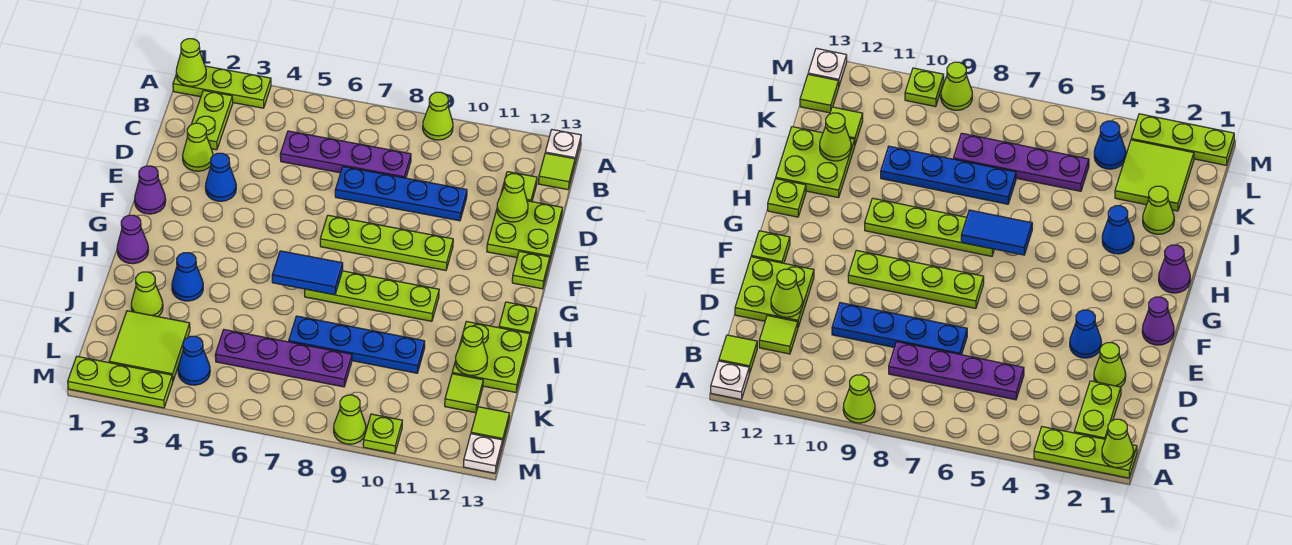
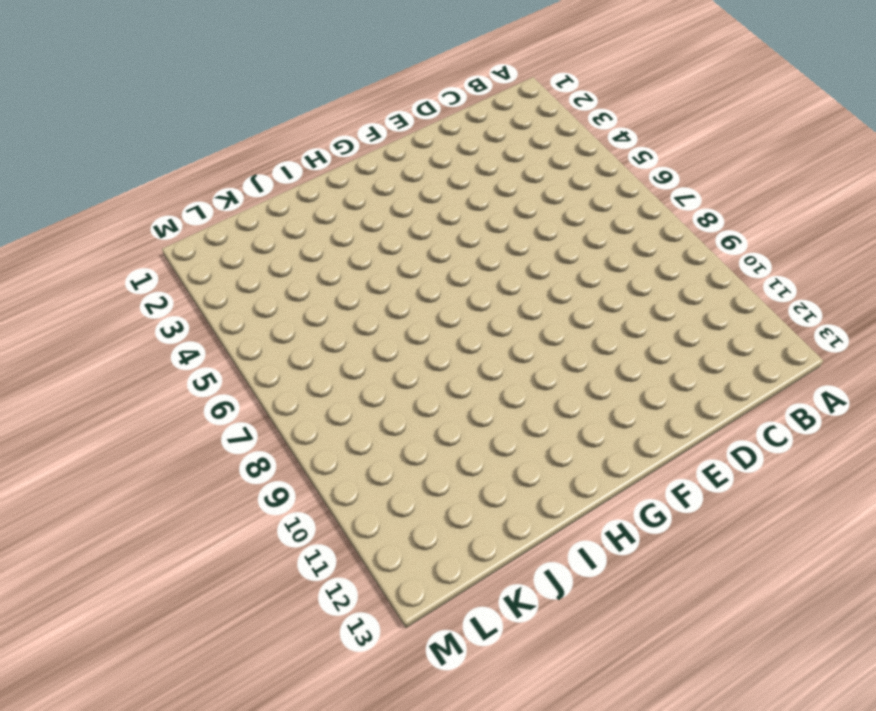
none -> lime plate A1:A3 level 1
none -> lime cone A9 level 1
none -> white plate A13 level 1
none -> lime plate B2:C2 level 1

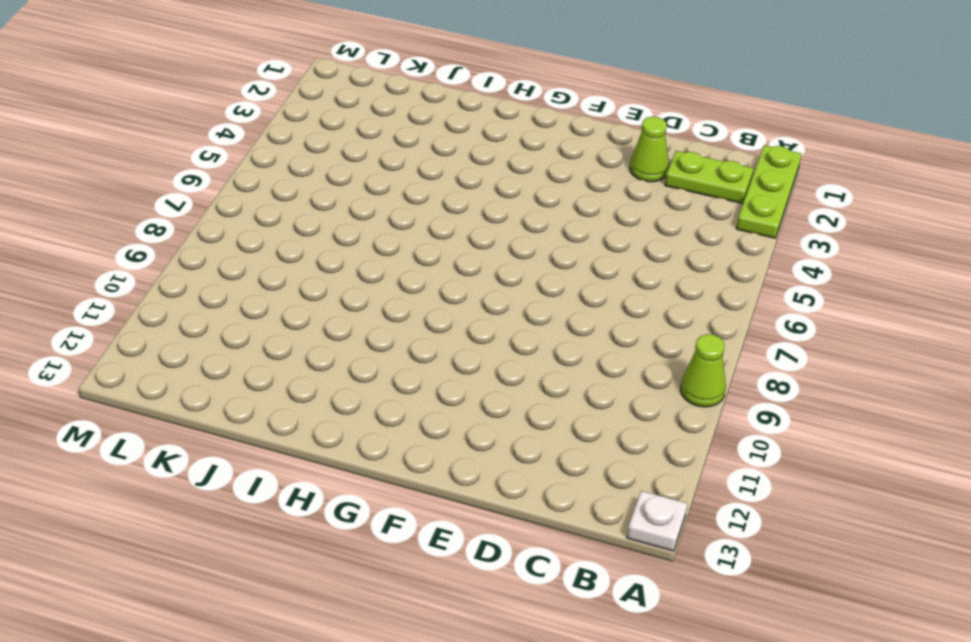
none -> lime tile B13 level 1
none -> purple plate C5:C8 level 1
none -> lime tile C12 level 1
none -> blue plate D7:D10 level 1

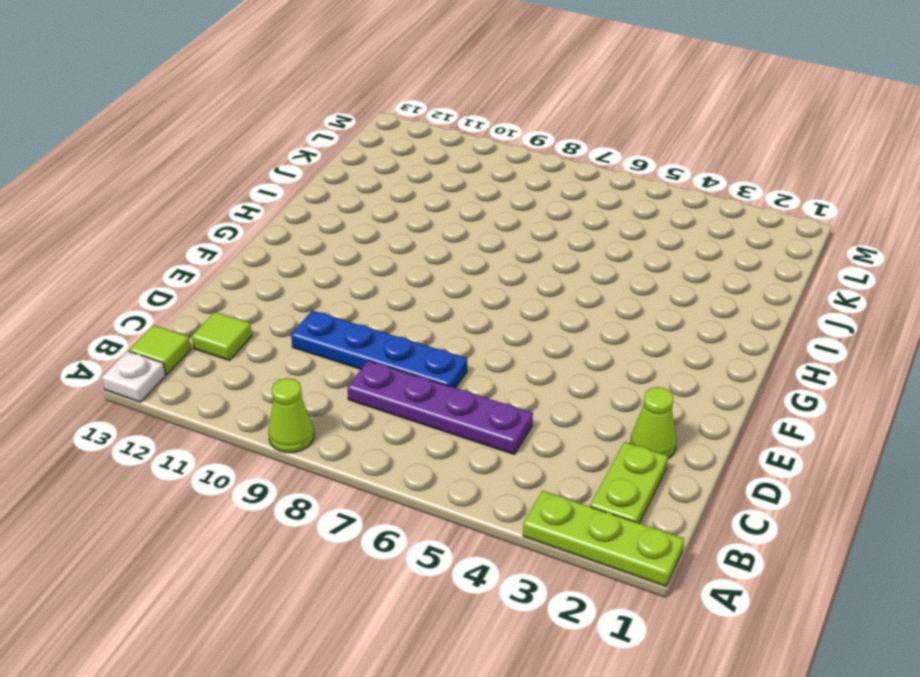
none -> lime plate D12:E13 level 1
none -> blue cone E3 level 1
none -> purple cone F1 level 1
none -> lime plate F7:F10 level 1

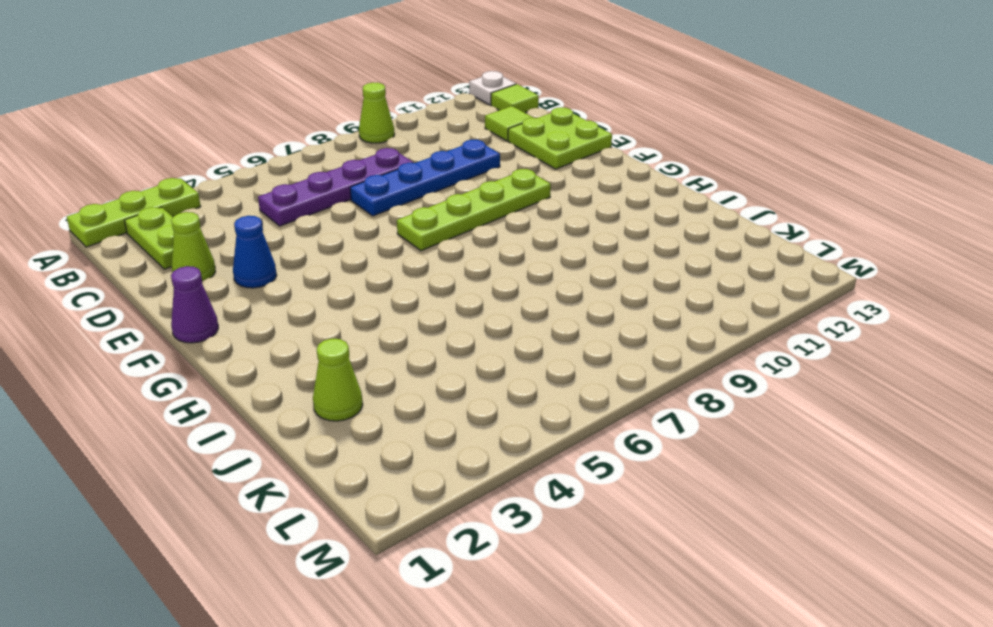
none -> lime plate F13 level 1
none -> purple cone H1 level 1
none -> lime plate H7:H10 level 1
none -> lime plate H13 level 1

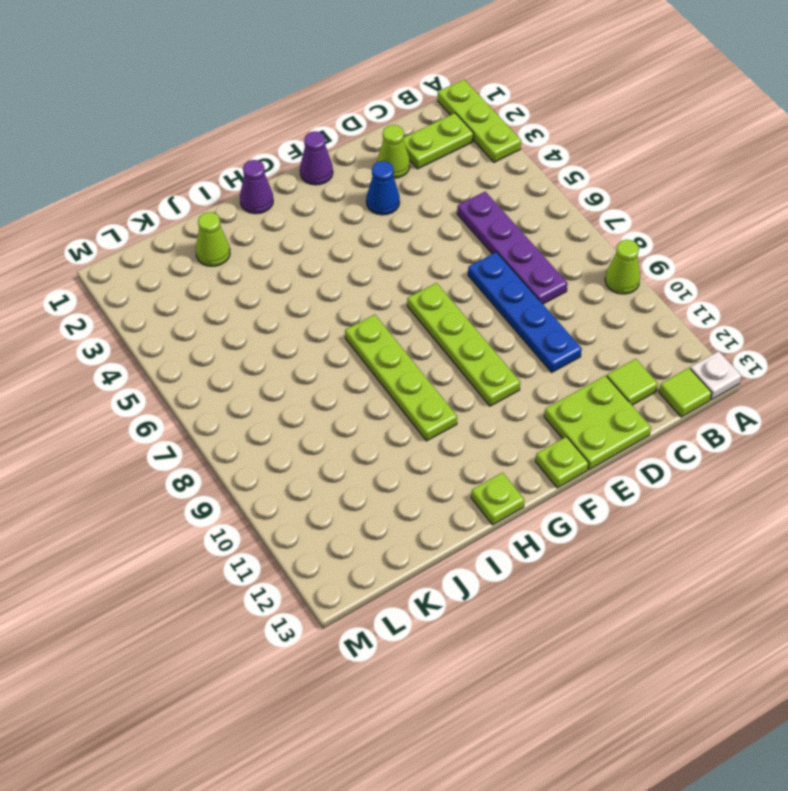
none -> blue cone I3 level 1
none -> lime plate I12:J13 level 1
none -> blue plate J7:J10 level 1
none -> lime tile K2:L3 level 1

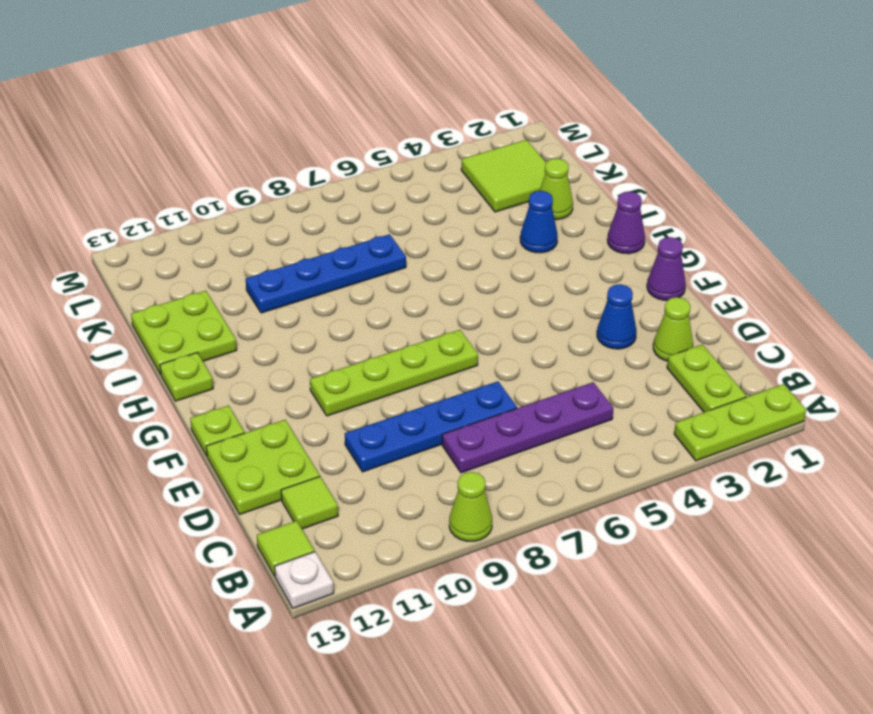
none -> lime plate H7:H10 level 1
none -> purple plate K5:K8 level 1
none -> lime tile K12 level 1
none -> blue cone L4 level 1

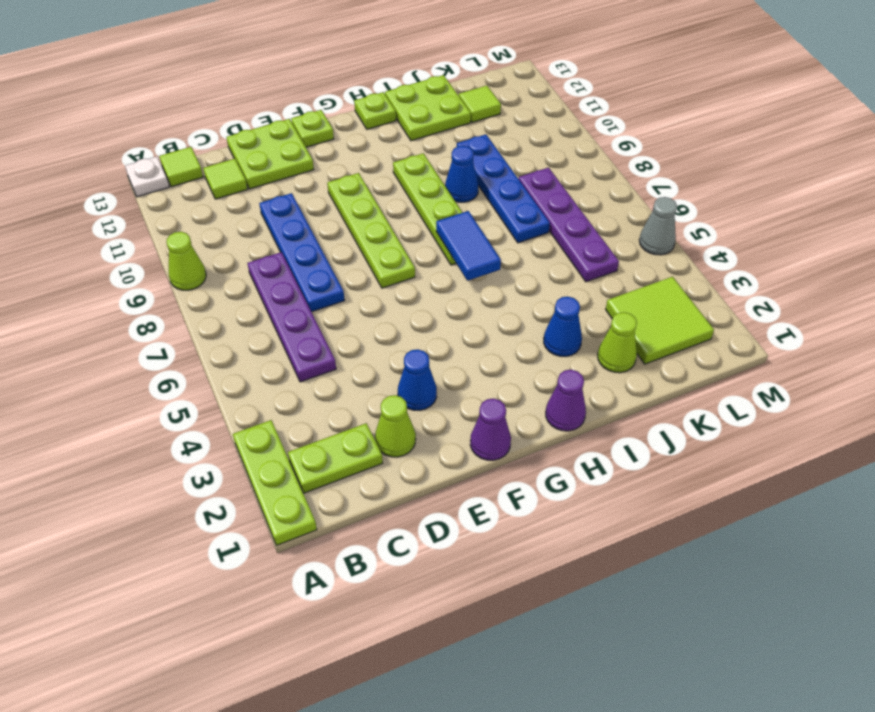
blue cone I9 level 1 -> blue cone L4 level 1
grey cone M5 level 1 -> none
none -> lime tile L13 level 1
none -> lime plate M1:M3 level 1
none -> lime cone M9 level 1
none -> lime plate M10 level 1

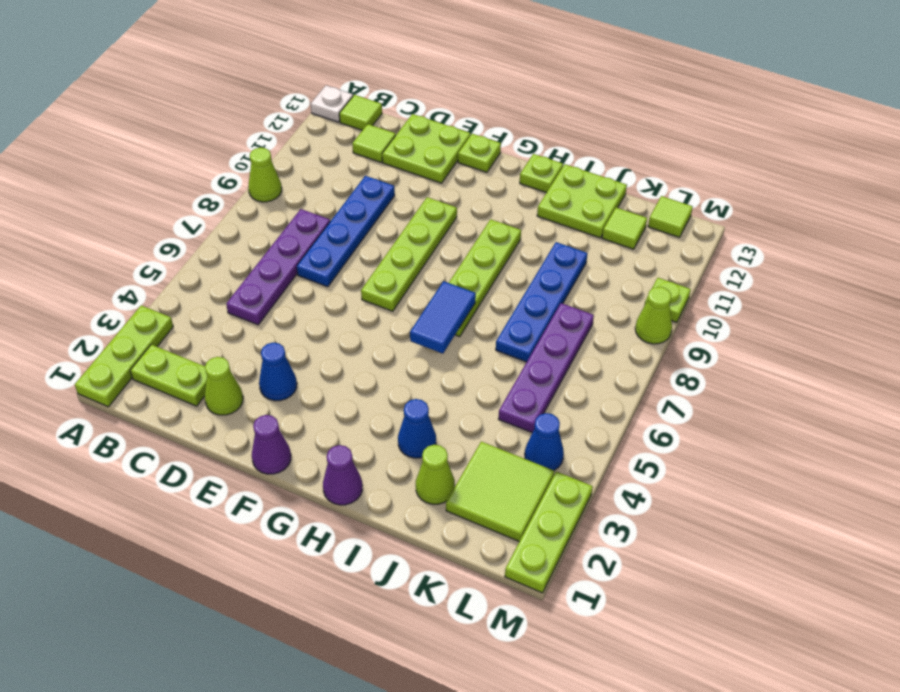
none -> white plate M13 level 1
none -> lime cone A1 level 2
none -> lime cone D12 level 2
none -> lime cone J12 level 2

